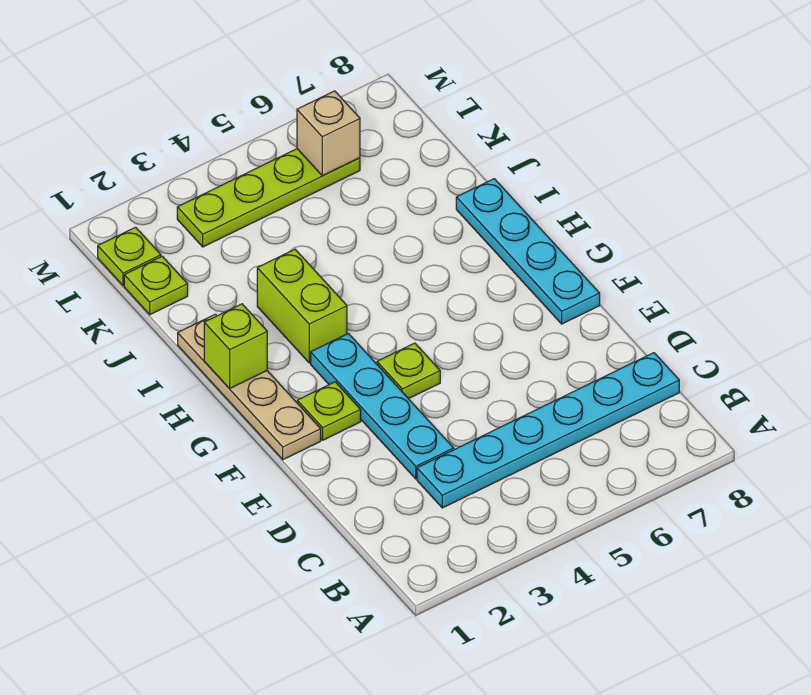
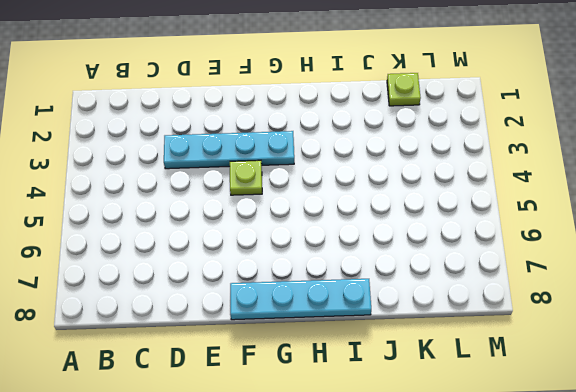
none -> cyan plate C3:C8 level 1
none -> tan plate F1:I1 level 1
none -> lime plate F2 level 1

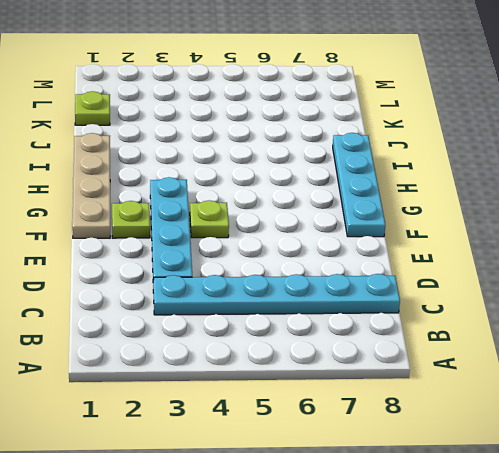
none -> lime brick H3:I3 level 1
none -> lime plate L1 level 1
none -> lime plate L3:L6 level 1

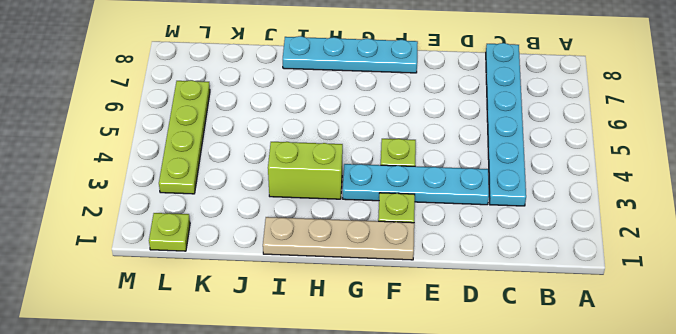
none -> lime plate K1 level 1
none -> lime brick H1 level 2
none -> tan brick L6 level 2

